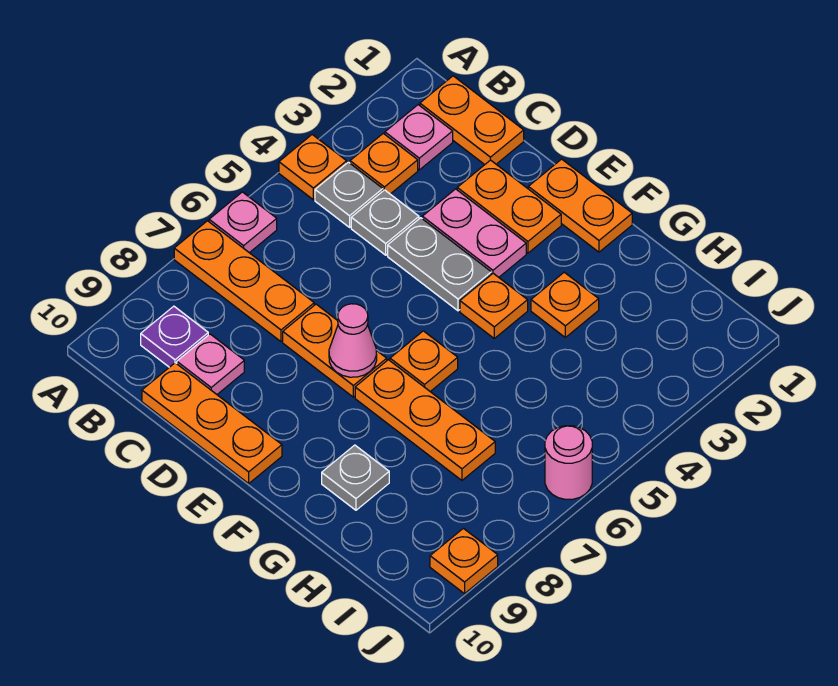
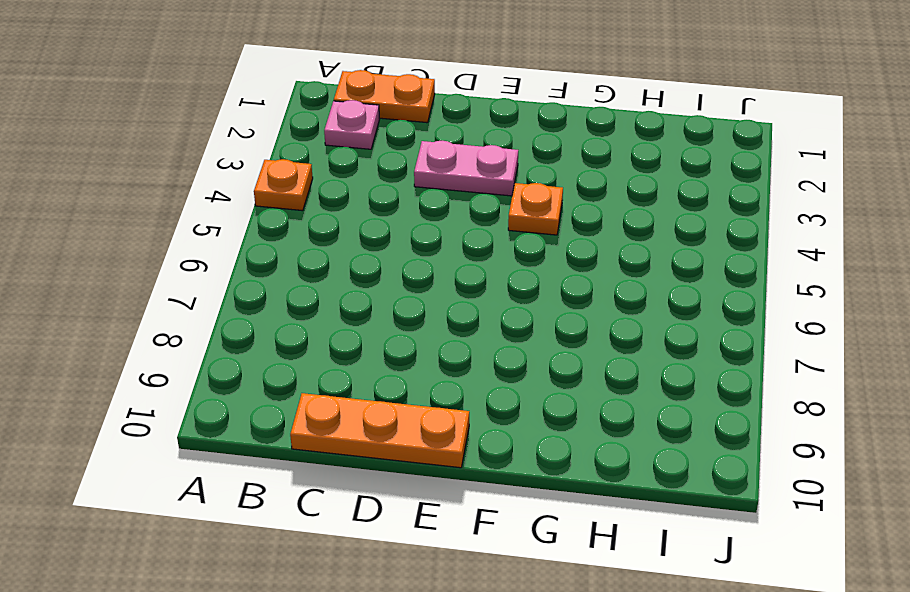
none -> pink plate A6 level 1
none -> orange plate A7:C7 level 1
none -> orange plate B3 level 1

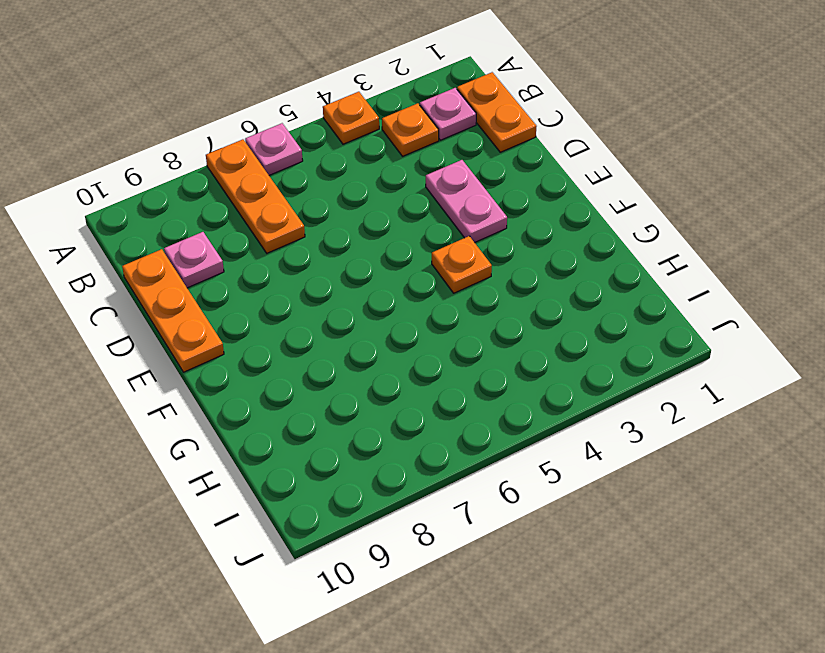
none -> grey plate B4 level 1
none -> purple plate B9 level 1
none -> grey plate C4 level 1

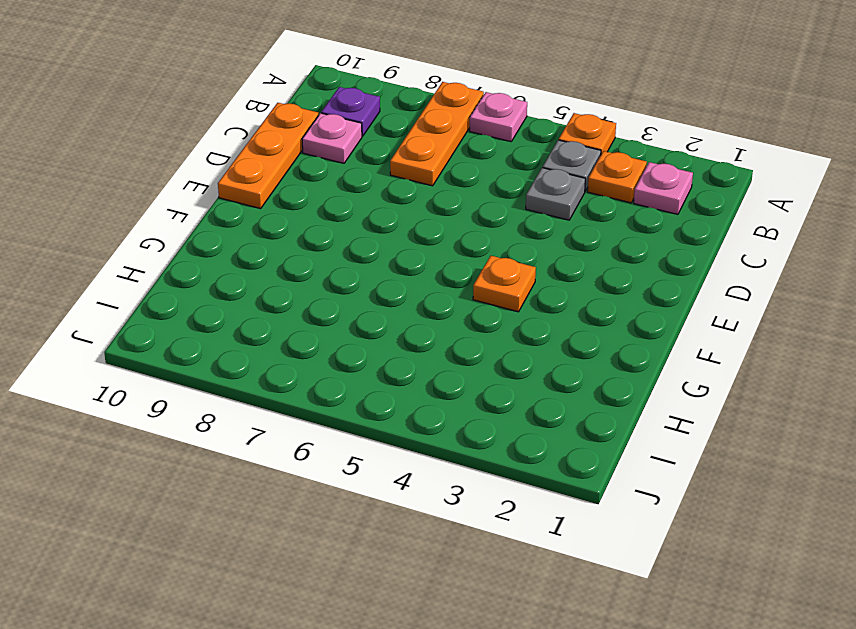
none -> orange plate B1:C1 level 1
none -> orange plate D2:E2 level 1
none -> pink plate D3:E3 level 1

